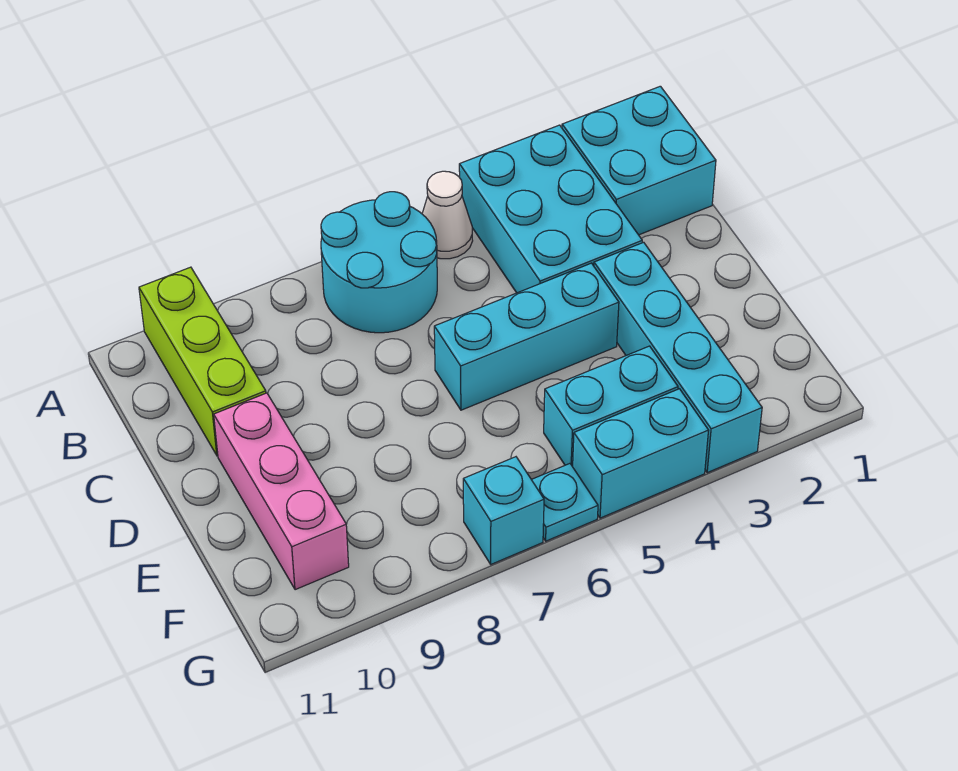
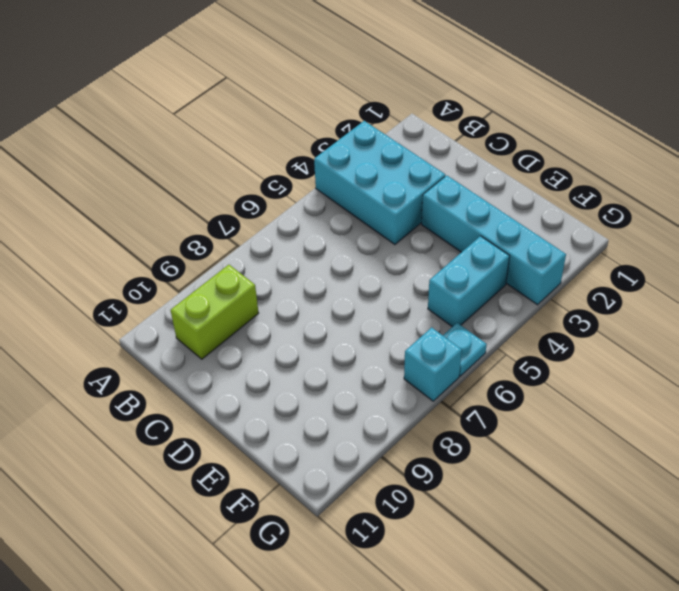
lime brick B9:B10 level 1 -> lime brick A10:C10 level 1
none -> cyan brick A1:B2 level 1
none -> white cone A5 level 1
none -> cyan round brick A6:B7 level 1

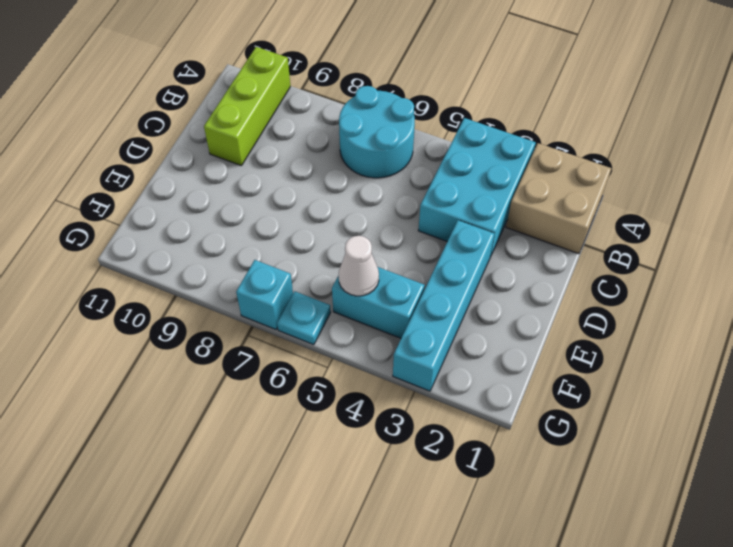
tan brick A1:B2 level 1 -> cyan brick A1:B2 level 1
white cone F5 level 2 -> white cone A5 level 1
none -> cyan brick D4:D6 level 1
none -> pink brick D10:F10 level 1
none -> cyan brick G4:G5 level 1

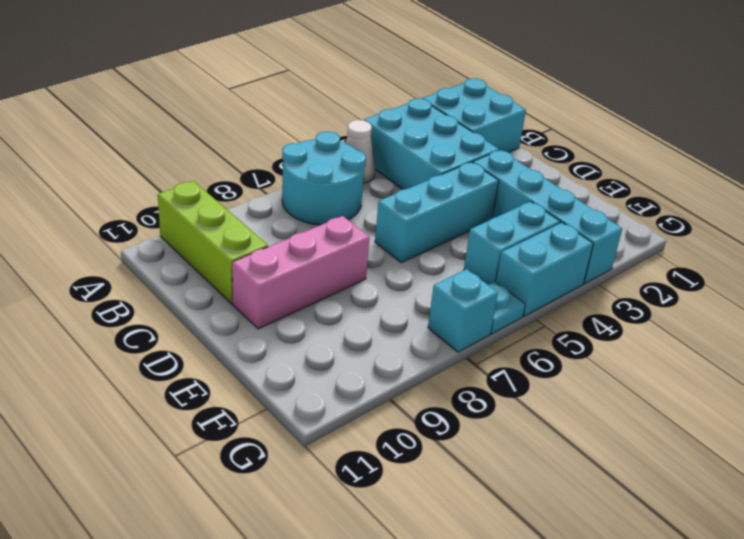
pink brick D8:D10 level 1 -> pink brick D10:F10 level 1

